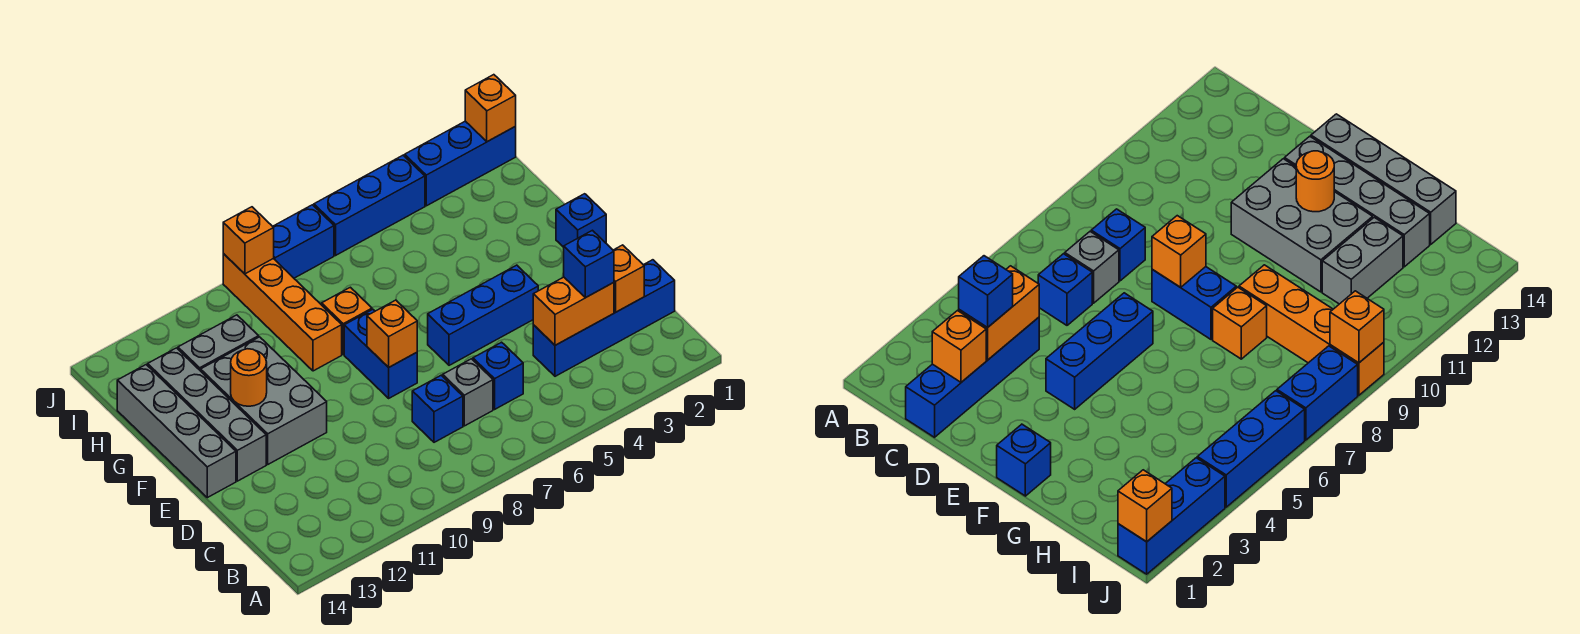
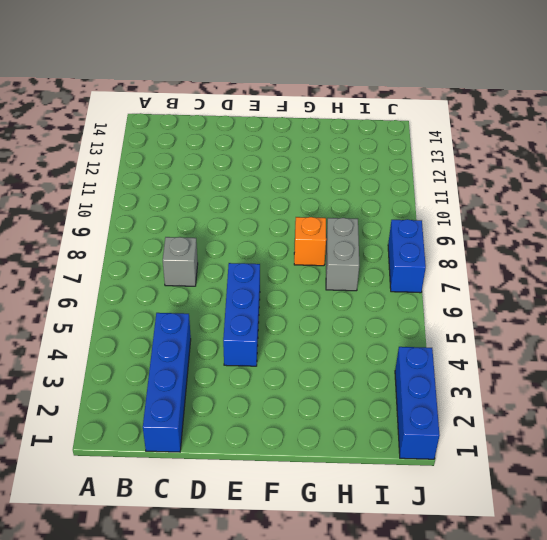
grey brick H7:H8 level 1 -> grey brick H11:H12 level 1
none -> blue brick C6 level 1
none -> blue brick C8 level 1
none -> blue brick E8:F8 level 1

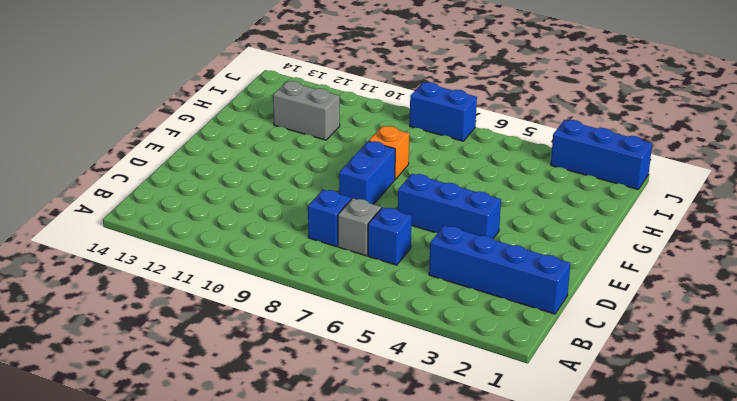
none -> grey brick E11:G12 level 1
none -> grey brick E13:H13 level 1
none -> grey brick E14:H14 level 1

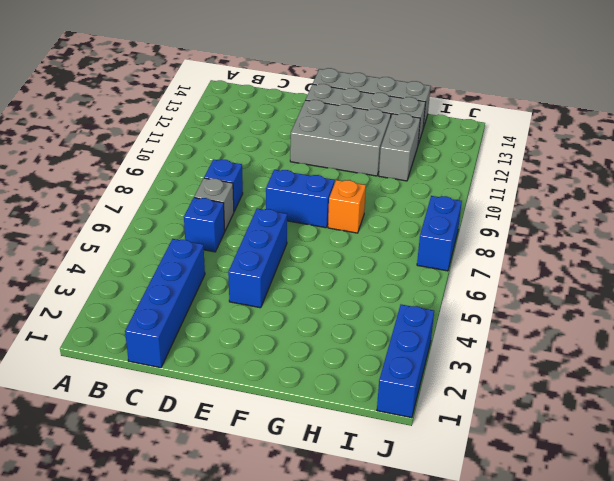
none -> blue brick F1 level 1
none -> orange brick G9:J9 level 1
none -> blue brick J4:J6 level 1

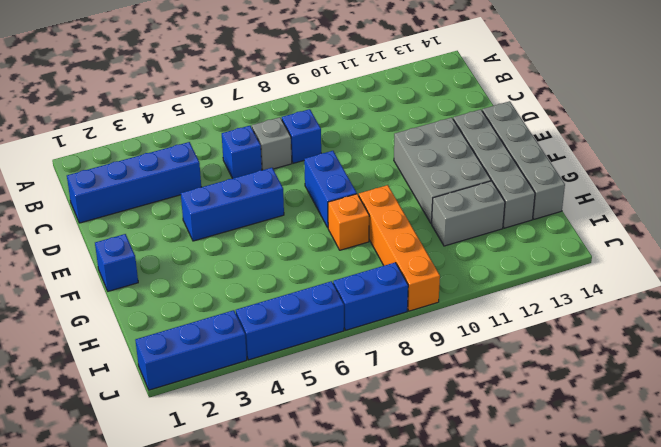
none -> orange brick C2 level 2
none -> orange brick C3:C4 level 2
none -> orange brick E8 level 2

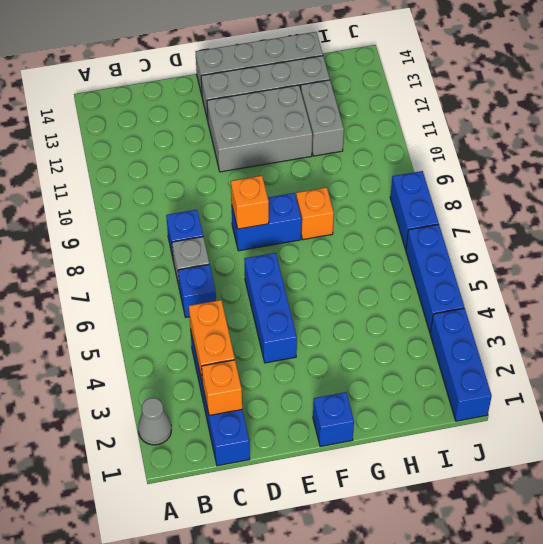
grey cone A2 level 1 -> none
none -> orange brick G9:J9 level 1
none -> orange round brick F12 level 2
none -> orange brick J1 level 2

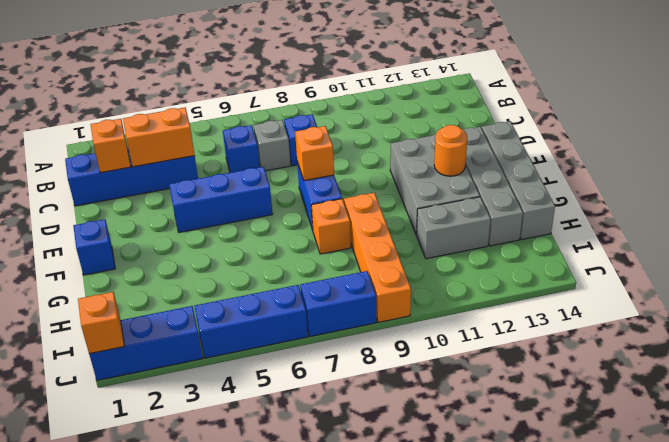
none -> orange brick J9 level 2
none -> blue brick C3 level 3

